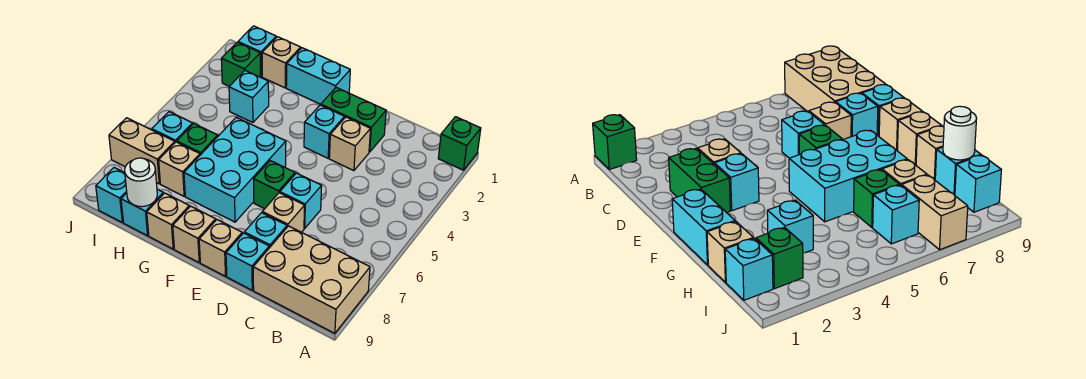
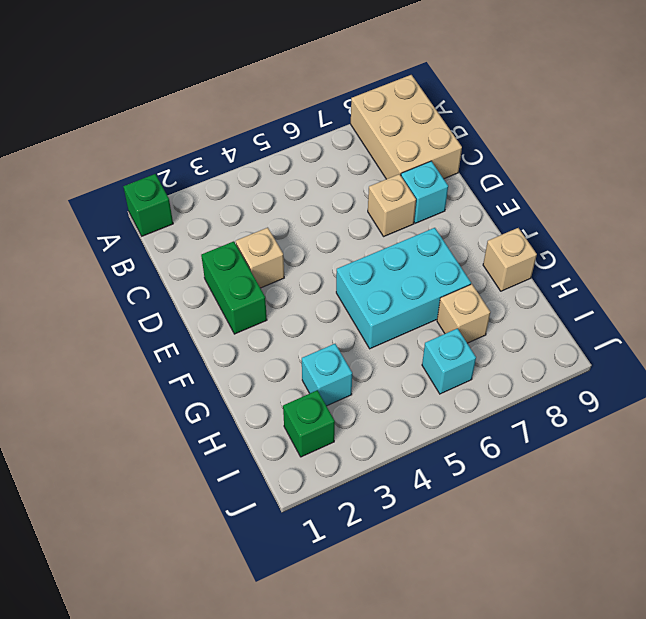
none -> cyan brick D6 level 1
none -> cyan brick D9 level 1
none -> cyan brick E3 level 1

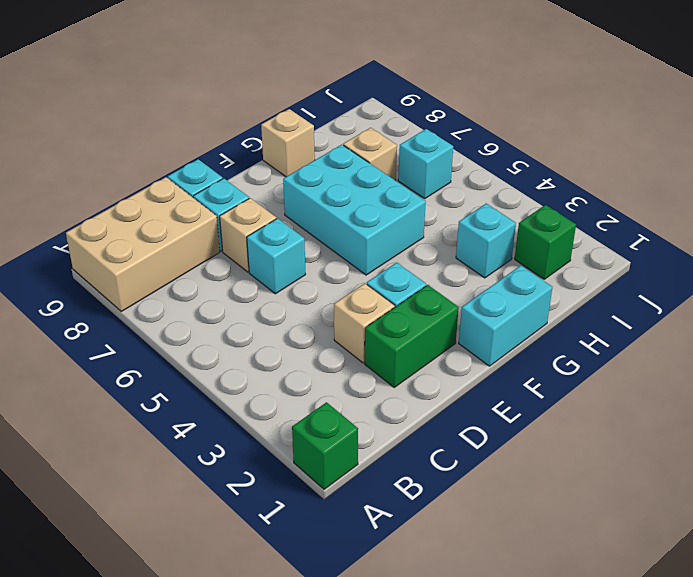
none -> green brick E6 level 1
none -> tan brick E9 level 1
none -> tan brick F9 level 1

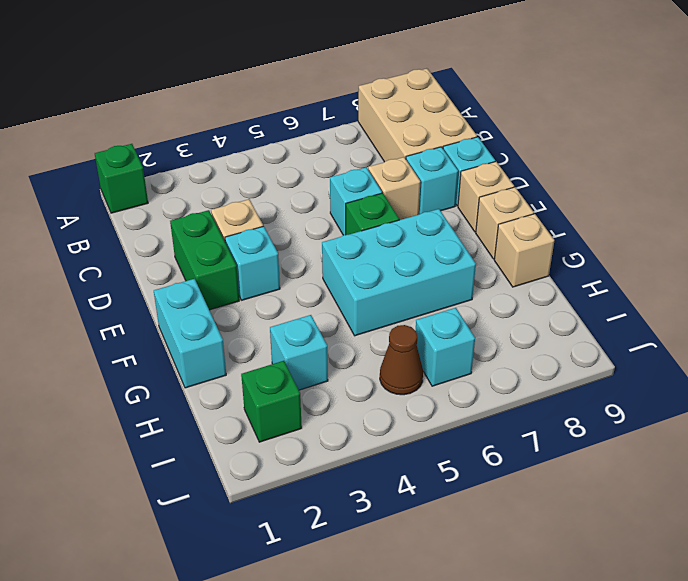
brown cone I5 level 1 -> none
none -> tan brick H1 level 1
none -> green brick H6 level 1
none -> tan brick H7 level 1

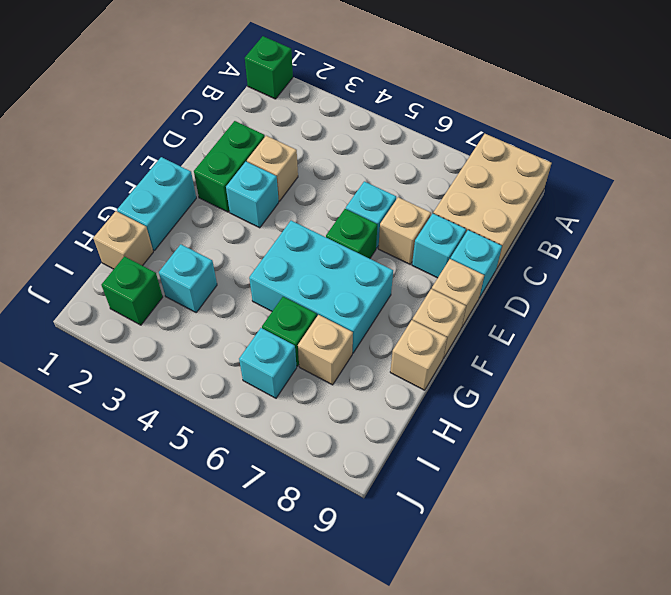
none -> cyan brick H9 level 1
none -> cyan brick I1 level 1
none -> tan brick I7:J7 level 1

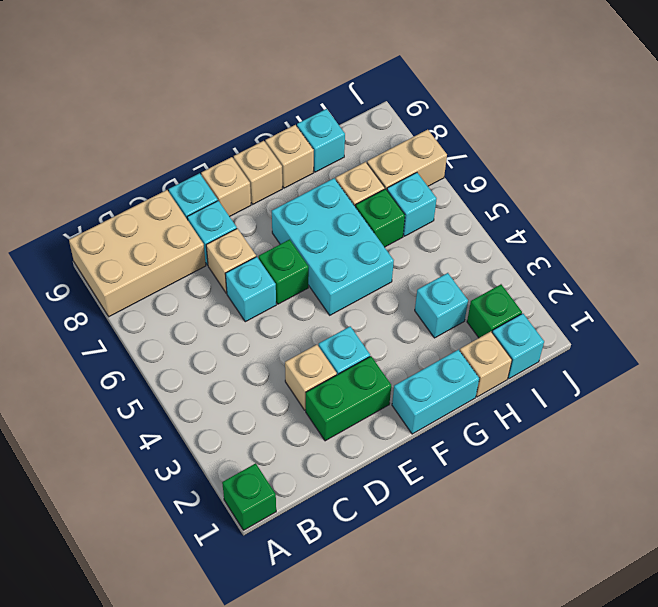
none -> cyan brick I9 level 1
none -> white round brick H9 level 2

